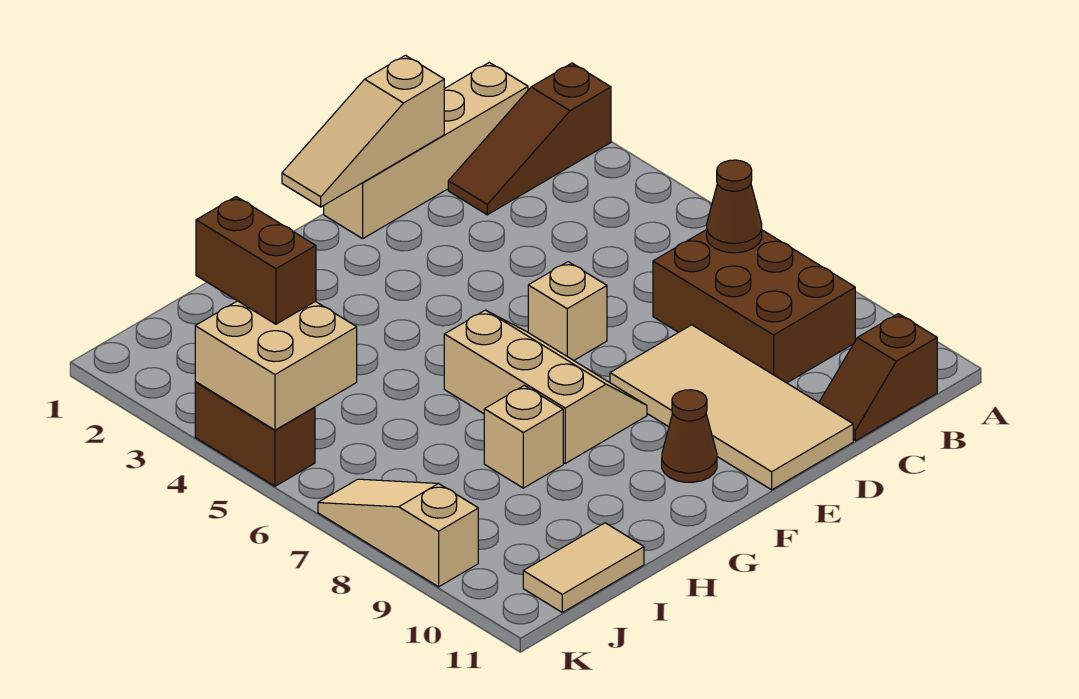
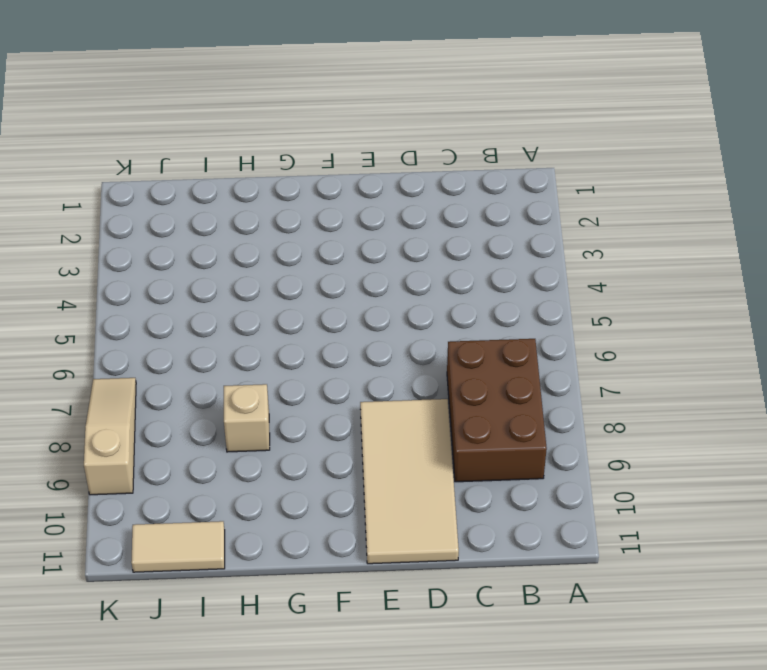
none -> brown slope A2:C2 level 1 top A
none -> tan brick B1:E1 level 1
none -> brown slope B11:C11 level 1 top B

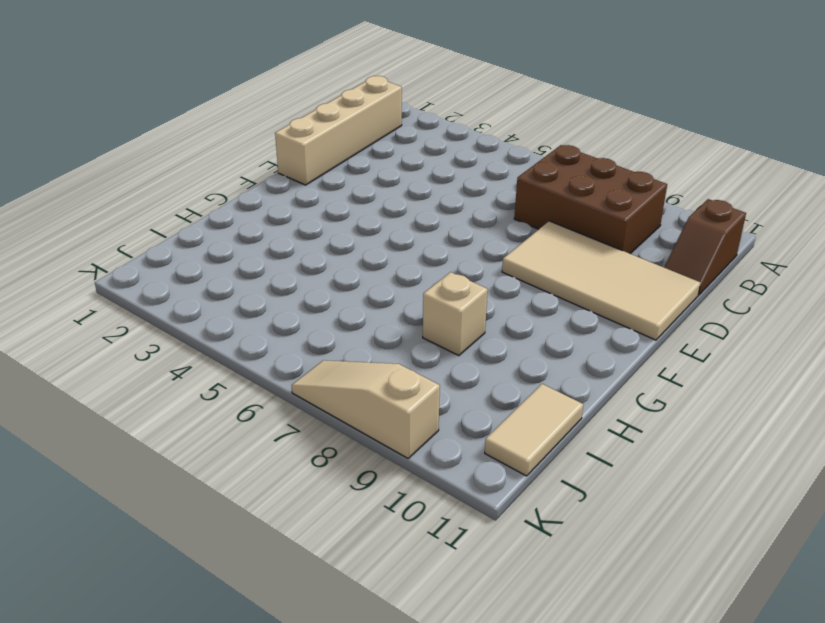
none -> brown slope A2:C2 level 1 top A
none -> tan brick E6 level 1
none -> tan slope F6:G8 level 1 top G

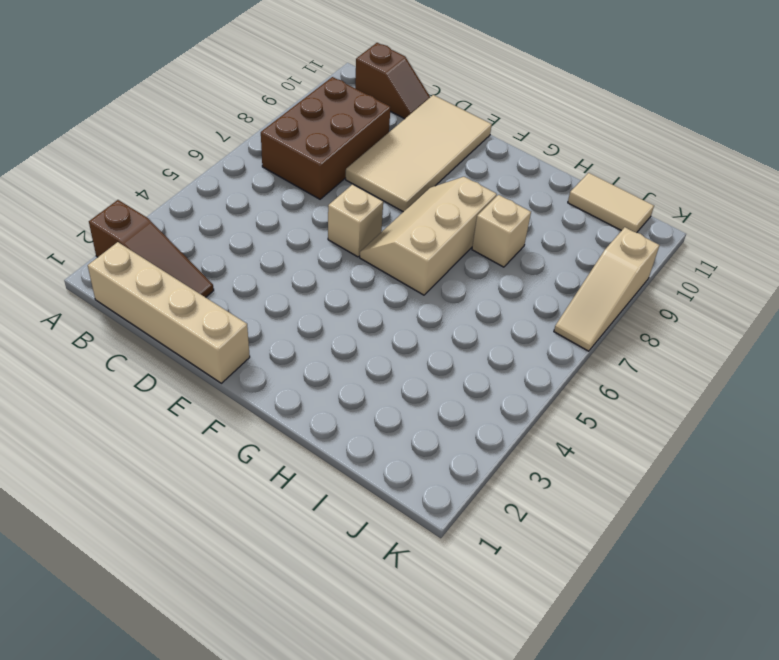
none -> brown cone F10 level 1
none -> brown brick K4:K5 level 1
none -> brown cone B7 level 2

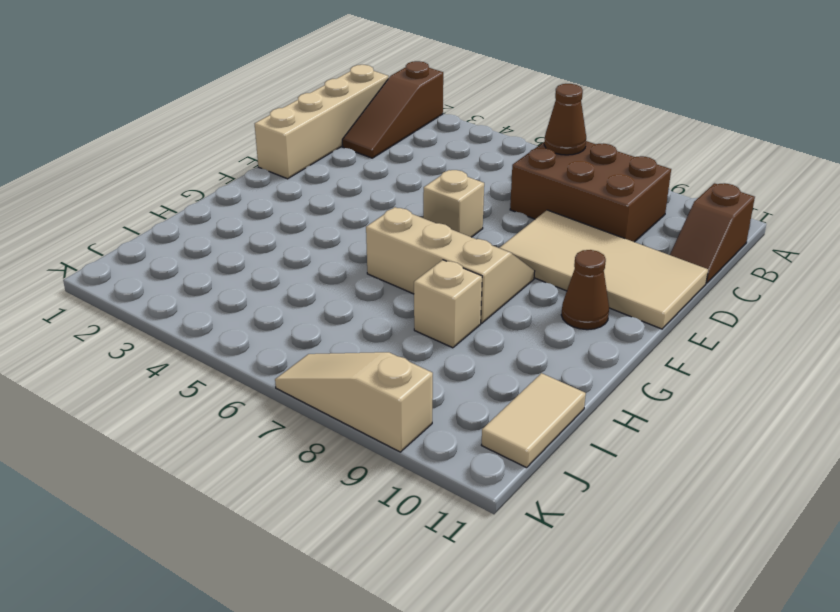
none -> brown brick K4:K5 level 1
none -> tan slope D1:F1 level 2 top D
none -> tan brick J4:K5 level 2

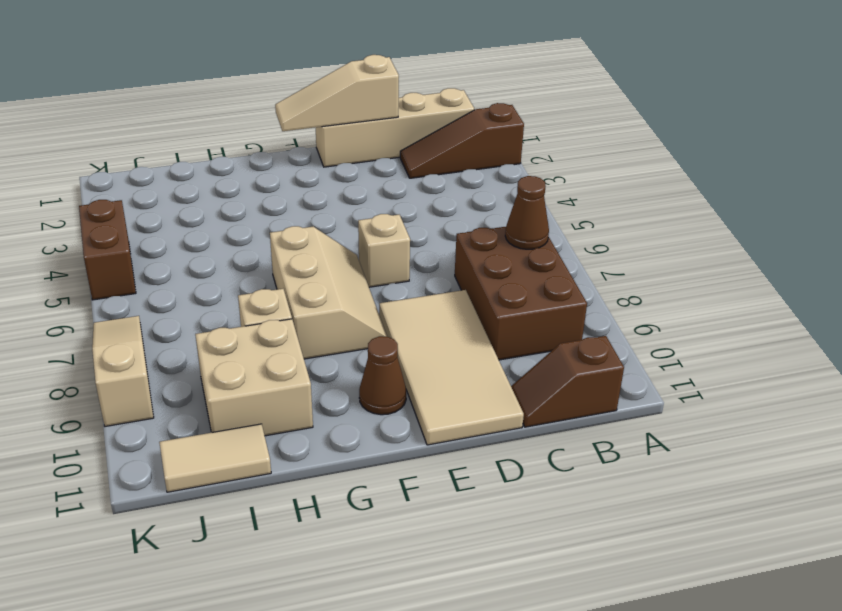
tan brick H9:I10 level 1 -> tan brick J4:K5 level 2
none -> brown brick J3:J4 level 3

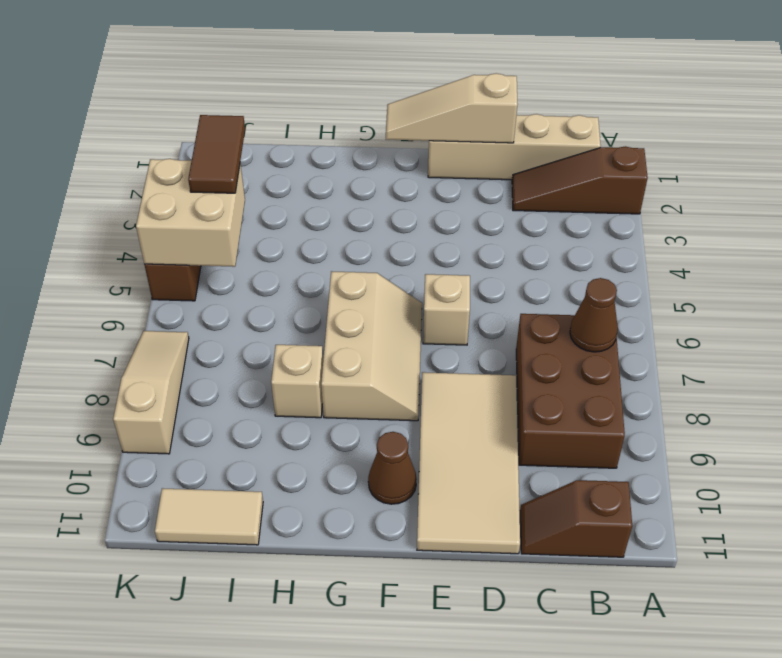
brown tile J3:J4 level 3 -> brown brick J3:J4 level 3

